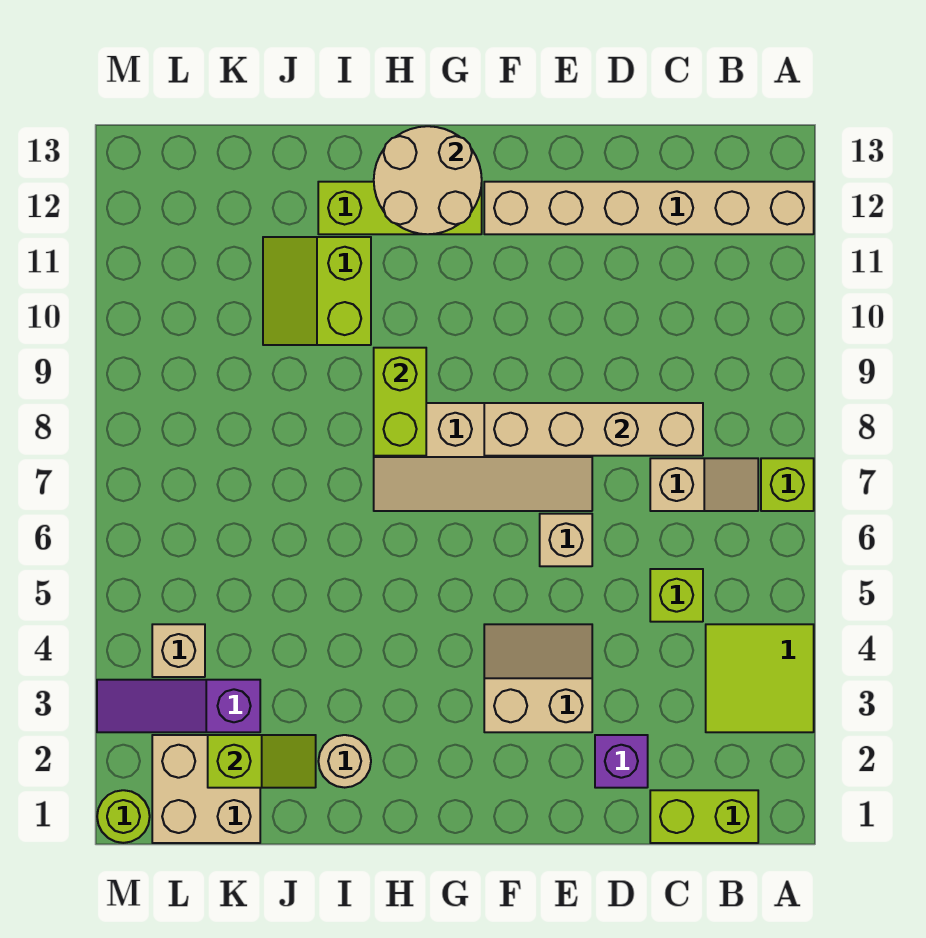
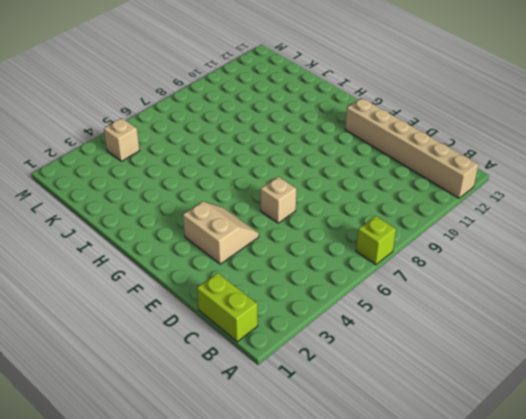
none -> lime tile A3:B4 level 1
none -> tan slope B7:C7 level 1 top C
none -> lime brick C5 level 1

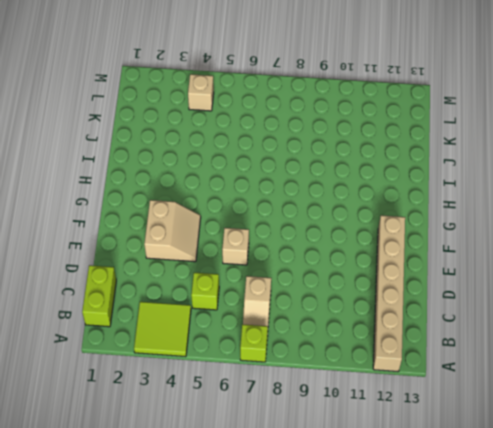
none -> purple brick D2 level 1
none -> tan slope E7:H8 level 1 top 8
none -> lime brick G12:I12 level 1

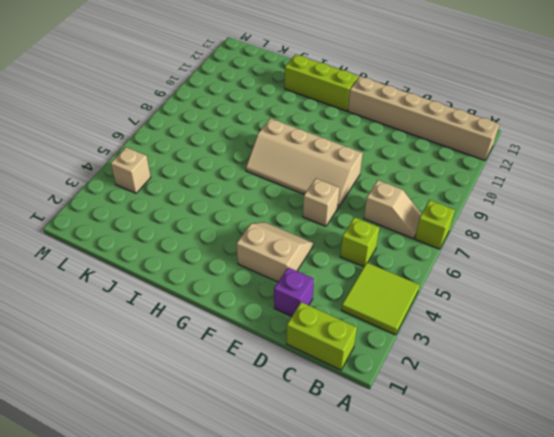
none -> tan round brick I2 level 1
none -> lime slope I10:J11 level 1 top I
none -> tan brick K1:L2 level 1

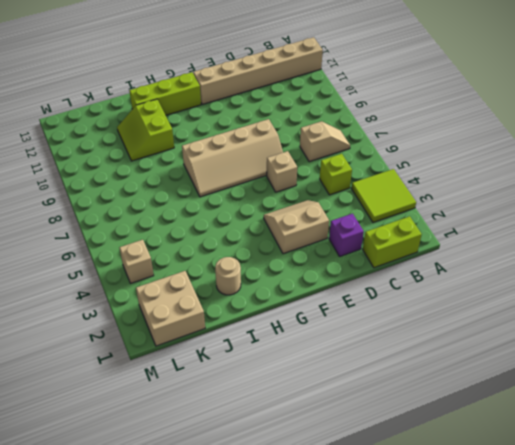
none -> lime brick A7 level 1
none -> purple slope K3:M3 level 1 top K
none -> lime round brick M1 level 1

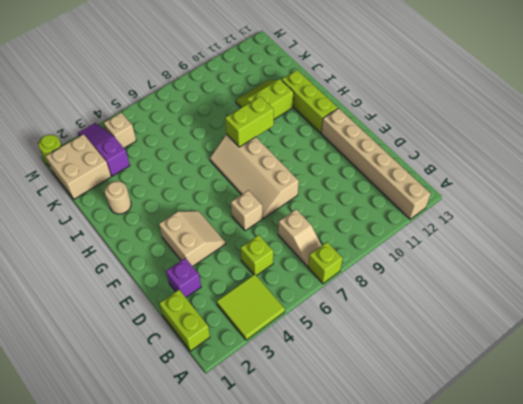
none -> tan brick C8:F8 level 2
none -> tan round brick G12:H13 level 2
none -> lime slope J2:K2 level 2 top K

